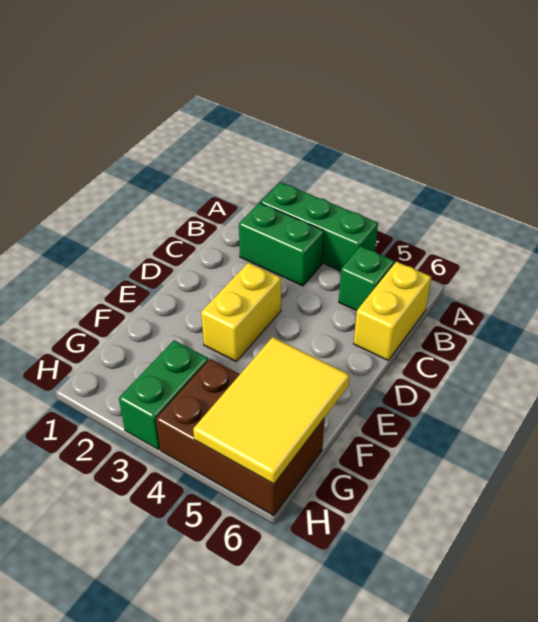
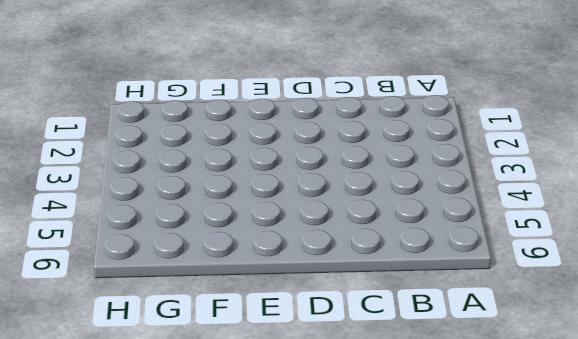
none -> green brick A2:A4 level 1
none -> green brick B2:B3 level 1

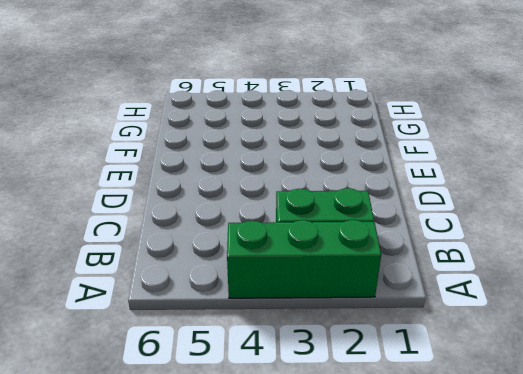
none -> green brick B5 level 1
none -> yellow brick B6:C6 level 1

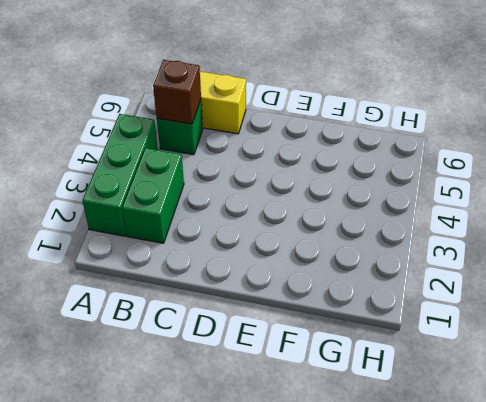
brown brick B5 level 2 -> none
none -> yellow brick D3:E3 level 1
none -> green brick G3:H3 level 1

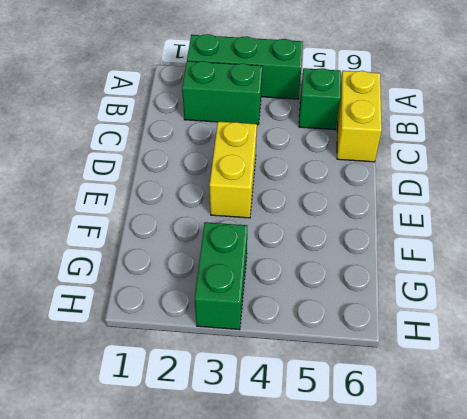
none -> brown brick G4:H6 level 1
none -> yellow tile F5:H6 level 2

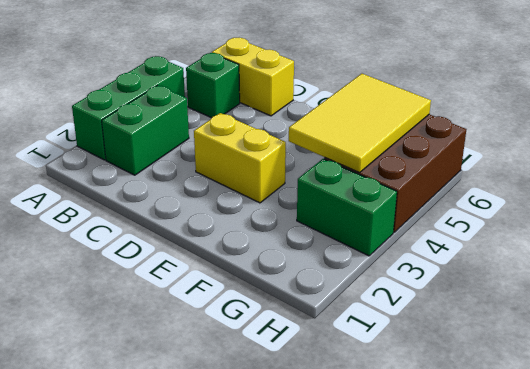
yellow tile F4:G6 level 2 -> yellow tile F5:H6 level 2

